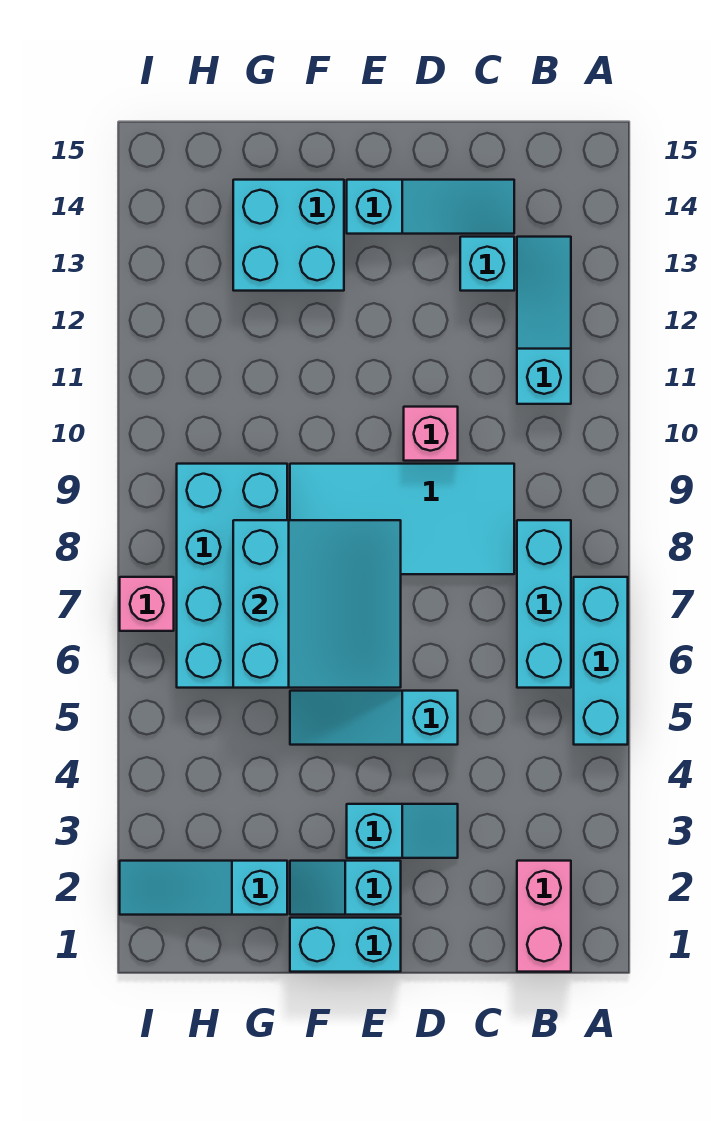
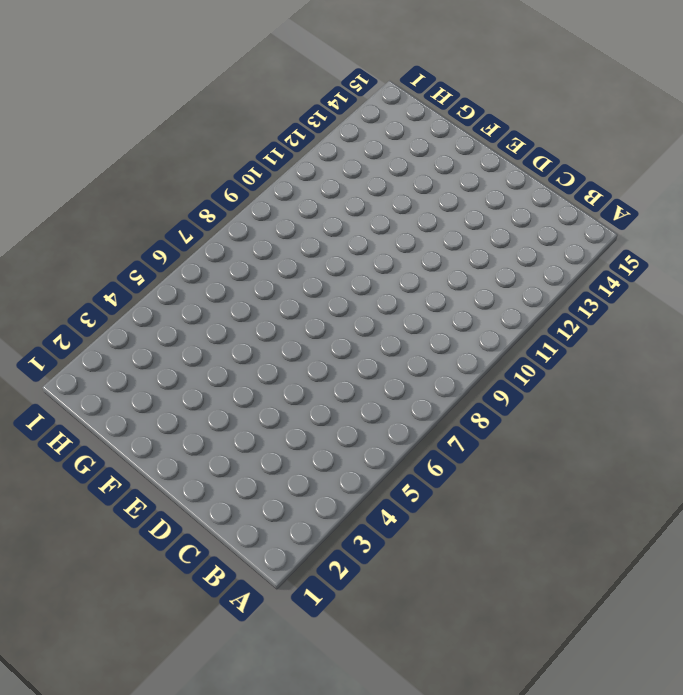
none -> cyan brick A5:A7 level 1
none -> pink brick B1:B2 level 1
none -> cyan brick B6:B8 level 1

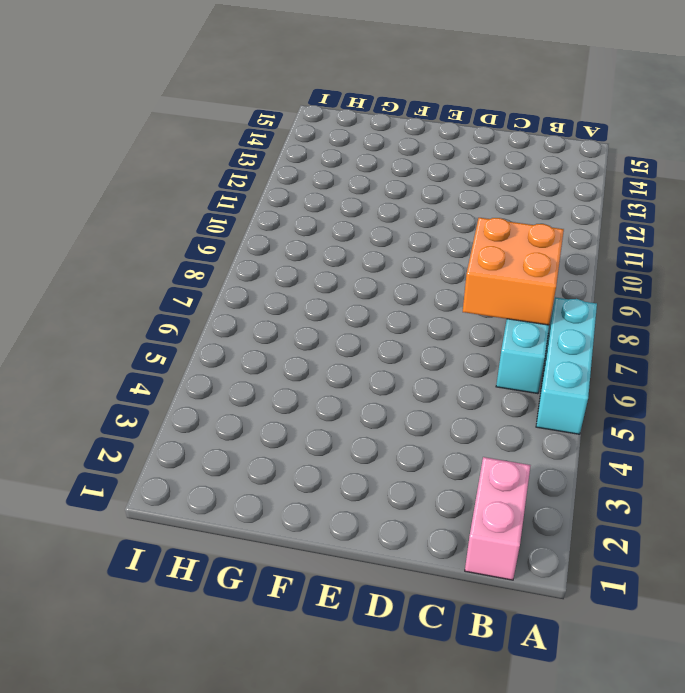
orange brick B7:C8 level 2 -> none
none -> cyan slope B11:B13 level 1 top 11
none -> cyan tile C8:F9 level 1
none -> cyan brick C13 level 1

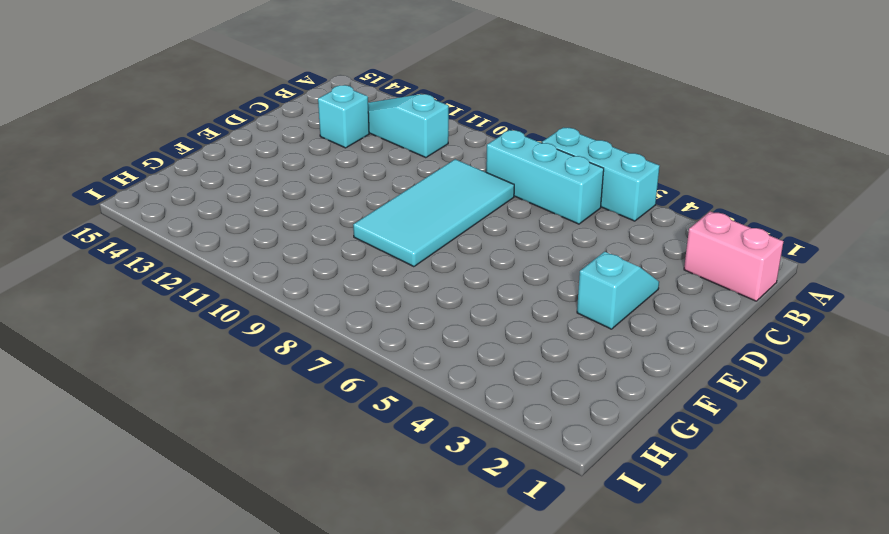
none -> cyan slope C14:E14 level 1 top E
none -> cyan slope D5:F5 level 1 top D
none -> pink brick D10 level 1

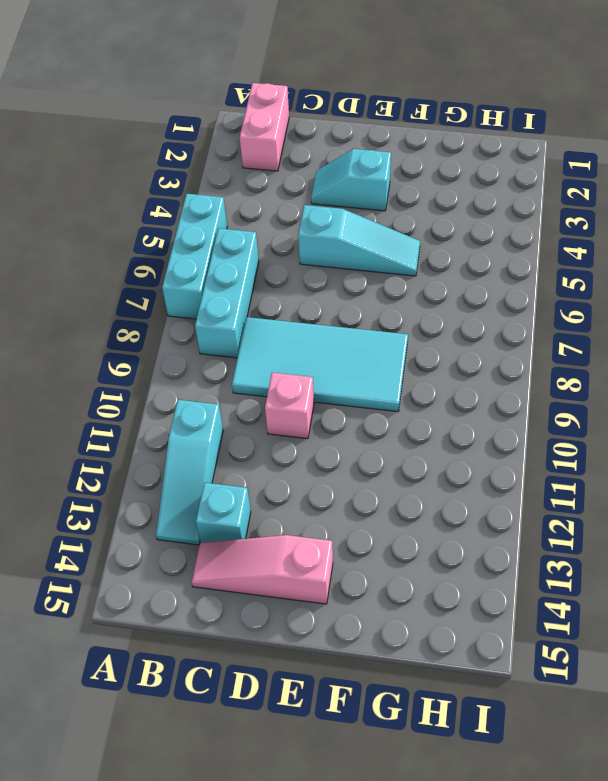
pink slope C14:E14 level 1 top E -> cyan slope C14:E14 level 1 top E
none -> cyan brick E1:F1 level 1
none -> cyan slope E2:F2 level 1 top E
none -> cyan brick F13:G14 level 1

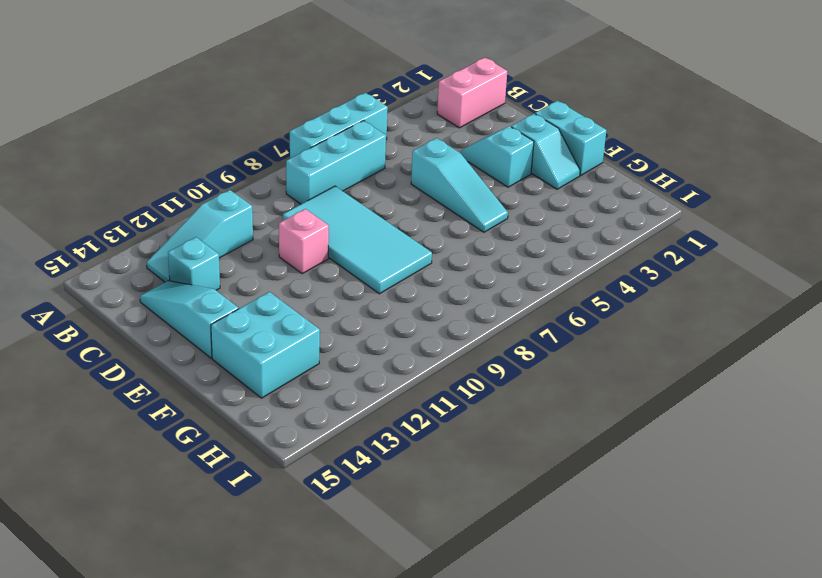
none -> cyan slope G2:I2 level 1 top G
none -> cyan brick G6:H9 level 1
none -> pink brick I7 level 1

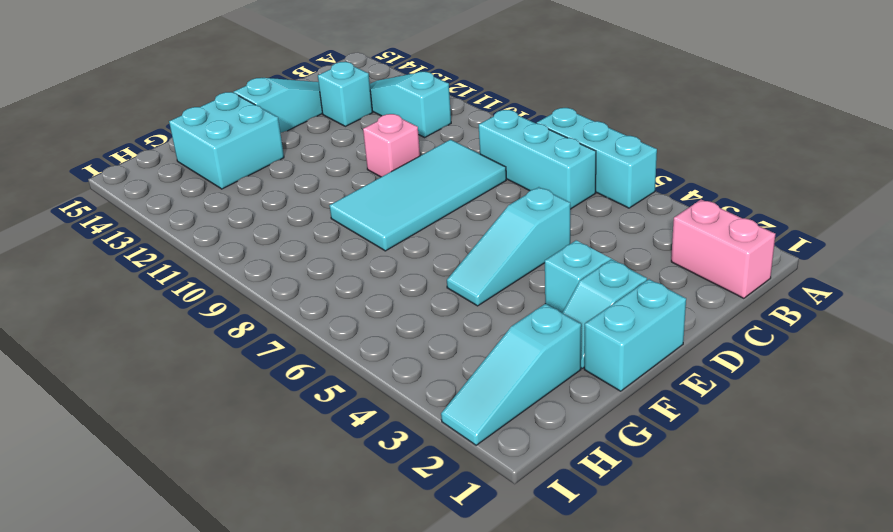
none -> cyan brick G6:H9 level 1
none -> pink brick I7 level 1
none -> cyan slope E6:G8 level 2 top G

